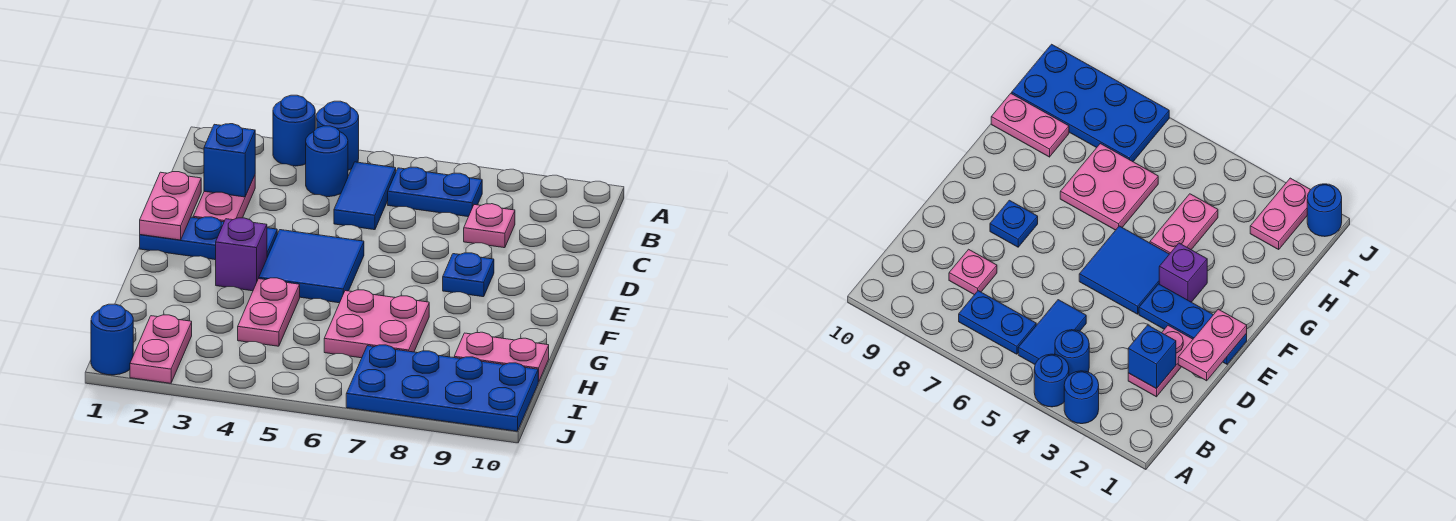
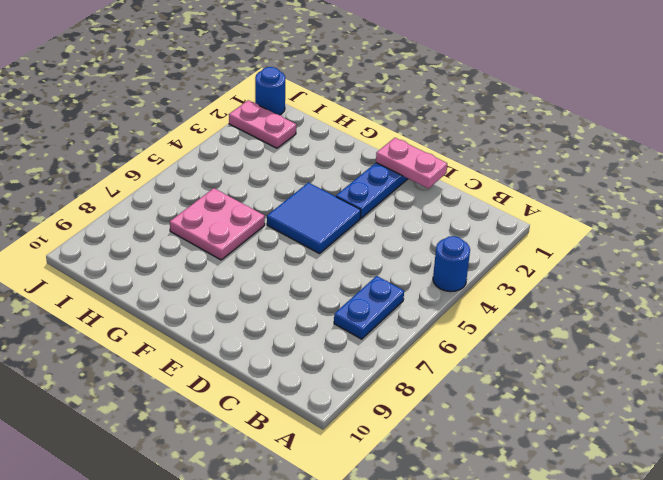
none -> blue round brick A3 level 1
none -> blue round brick B4 level 1
none -> blue tile B5:C5 level 1

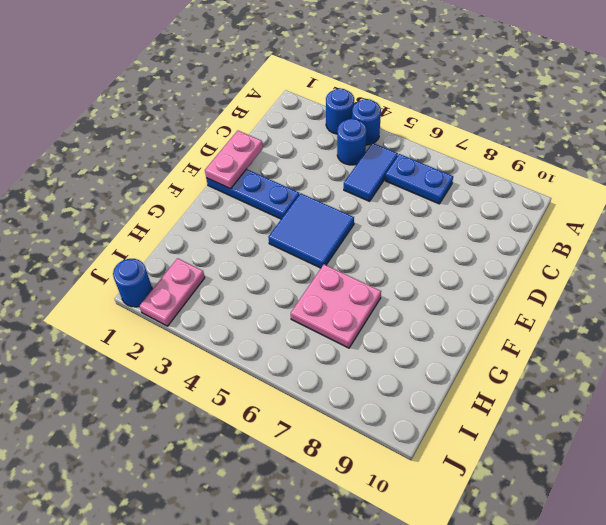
none -> pink plate C2:D2 level 1
none -> pink plate C8 level 1
none -> blue plate E8 level 1

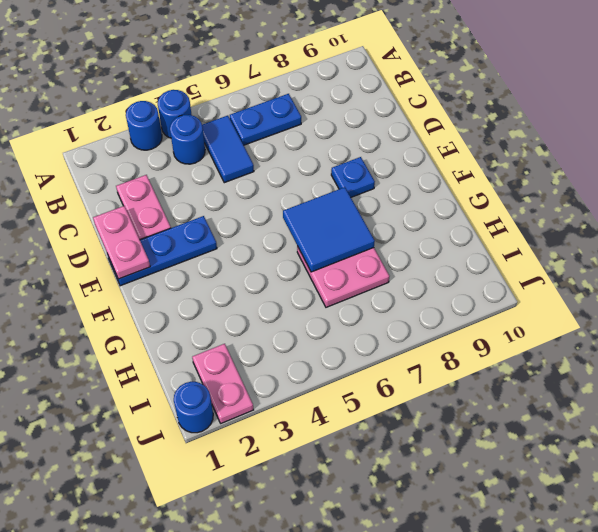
blue tile F6:G7 level 2 -> blue tile E4:F5 level 1
none -> pink plate C8 level 1
none -> purple brick F3 level 1
none -> pink plate G4:H4 level 1

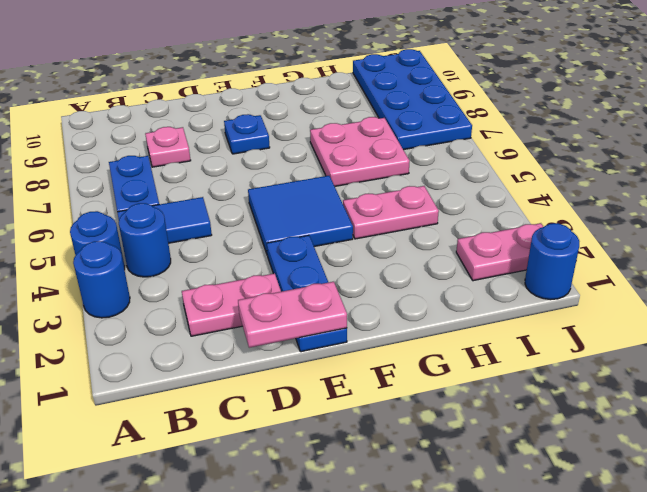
none -> purple brick F3 level 1
none -> pink plate H9:H10 level 1
none -> blue brick C2 level 2

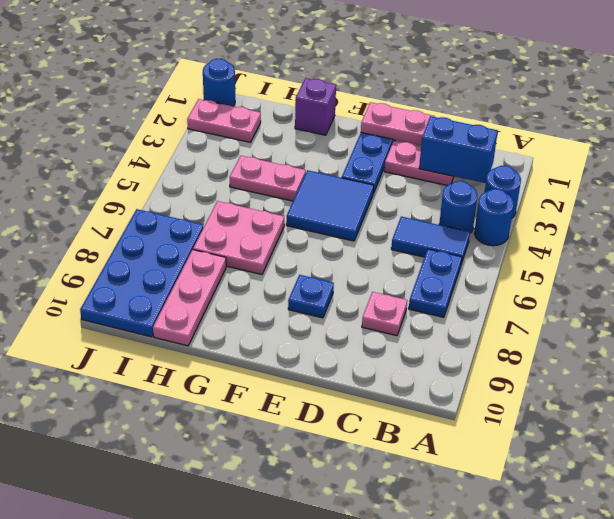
blue brick B2:C2 level 2 -> blue brick C2 level 2
purple brick G1 level 1 -> purple brick F3 level 1
pink plate H8:H10 level 1 -> pink plate H9:H10 level 1

